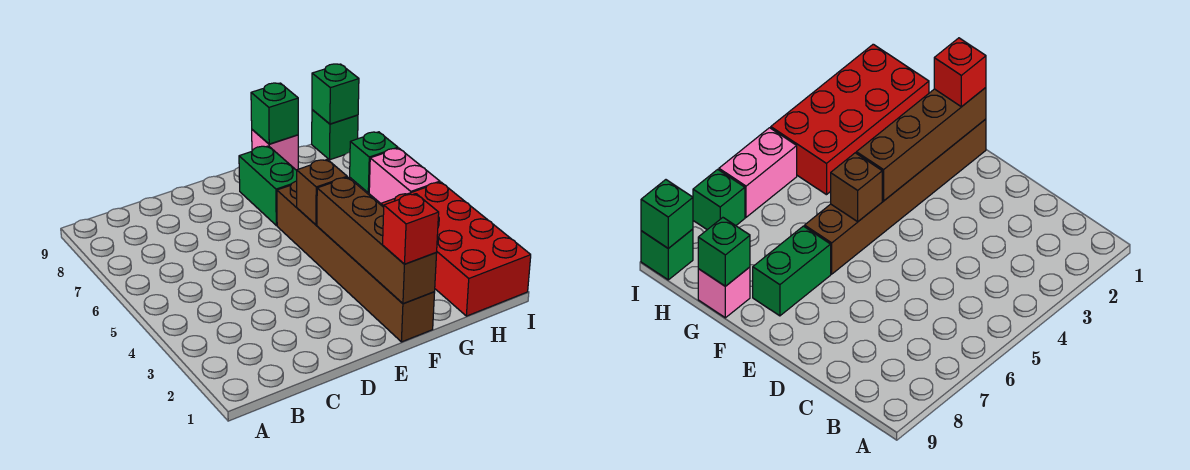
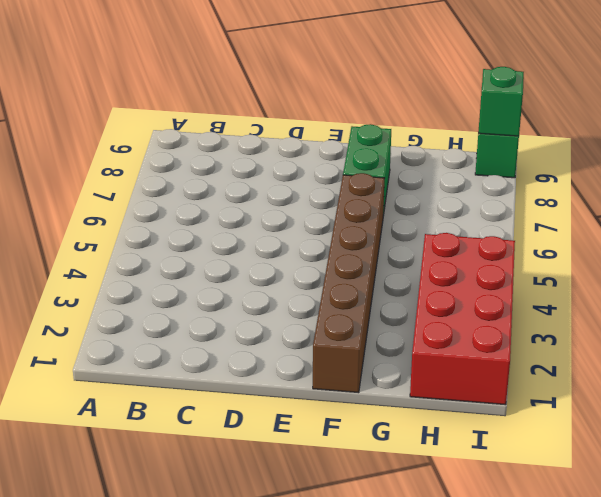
none -> pink brick G9 level 1
none -> pink brick I5:I6 level 1
none -> green brick I7 level 1

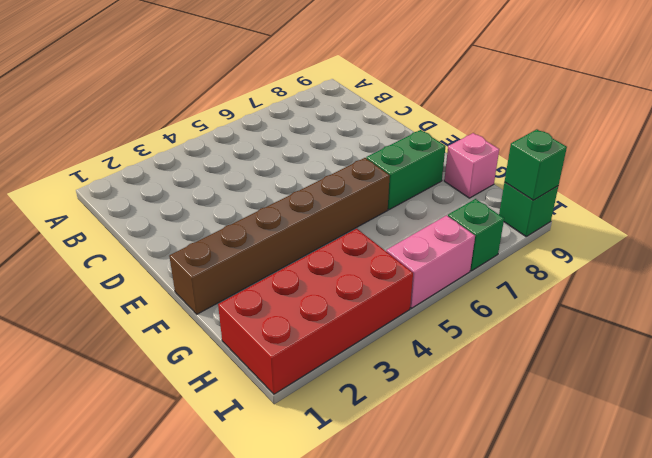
none -> brown brick F1:F4 level 2
none -> brown brick F5 level 2
none -> green brick G9 level 2

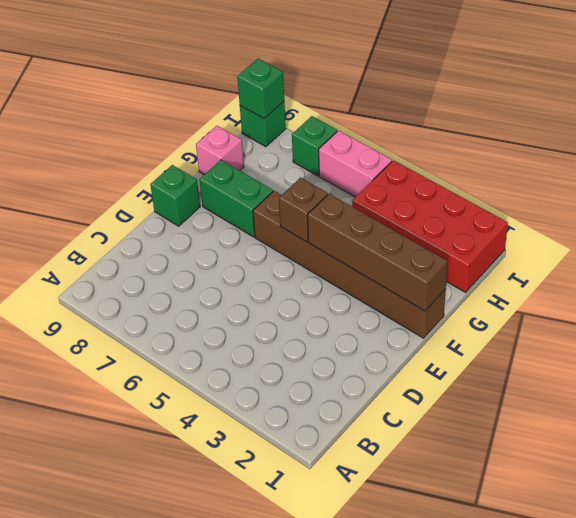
green brick E9 level 1 -> green brick G9 level 2
none -> red brick F1 level 3

